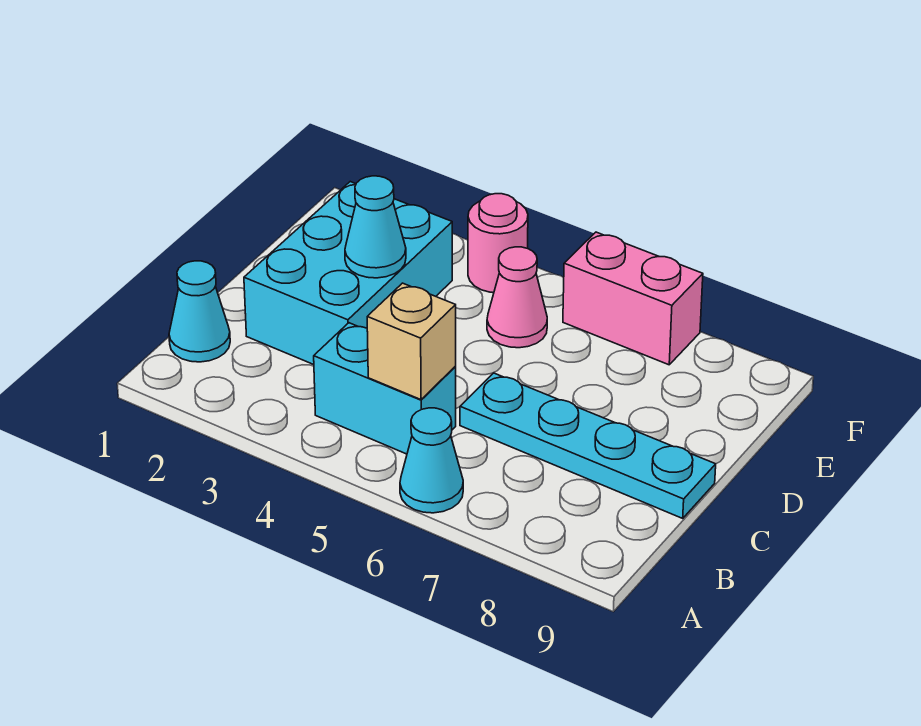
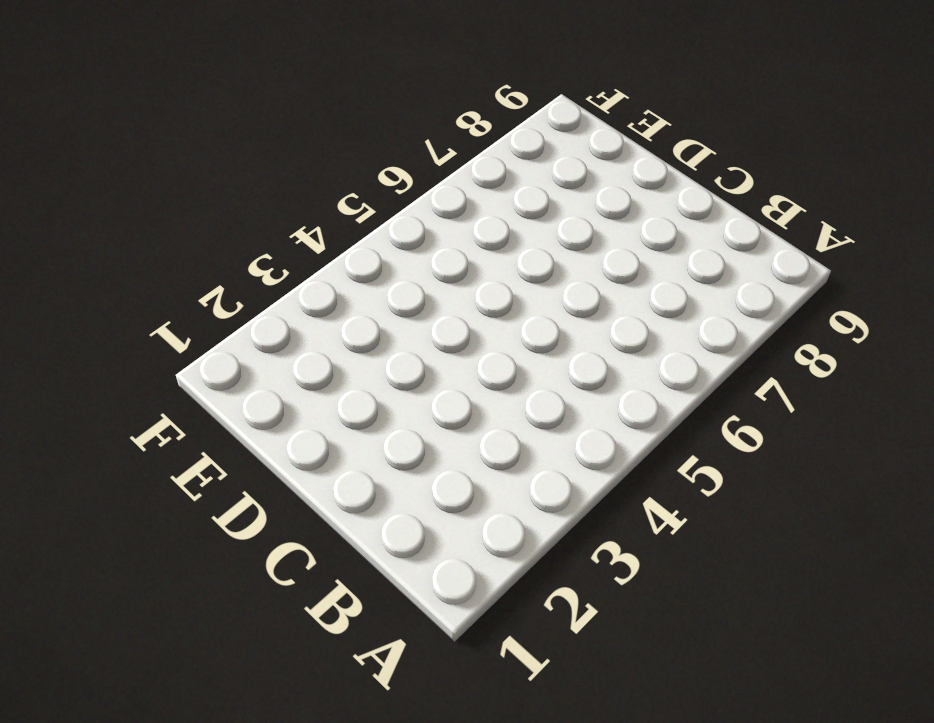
none -> cyan cone A6 level 1
none -> cyan cone B1 level 1

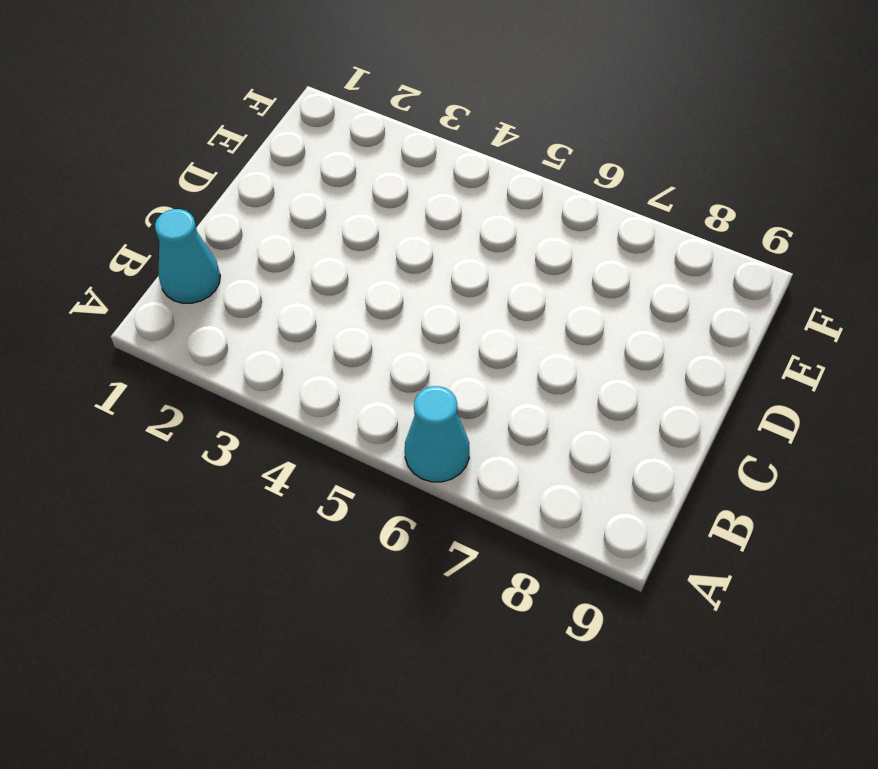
none -> cyan brick B4:B5 level 1
none -> cyan brick C2:E3 level 1

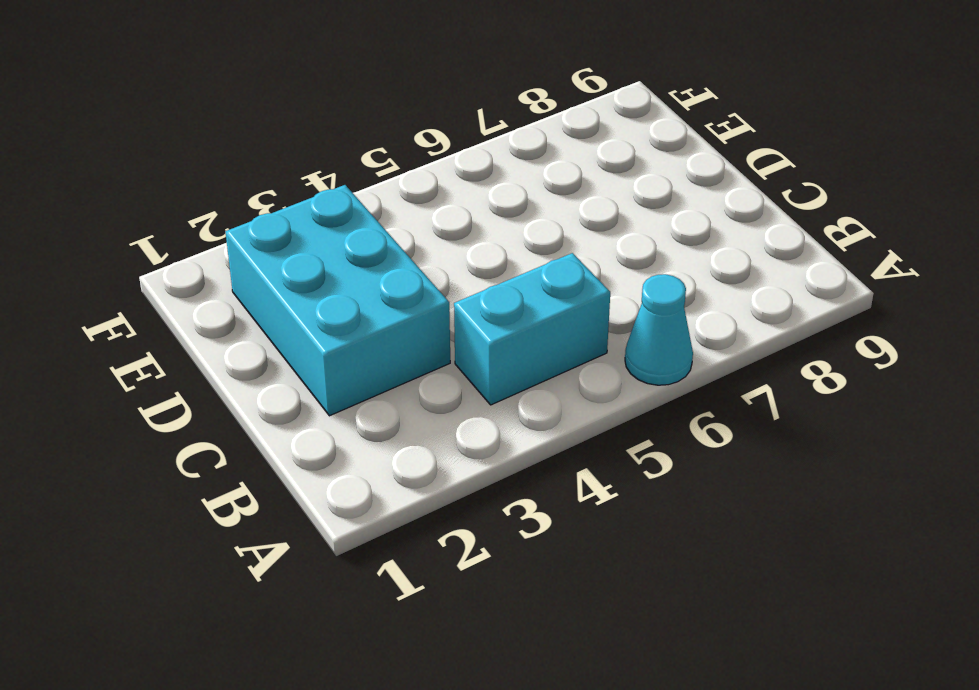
none -> cyan cone B1 level 1
none -> cyan plate C6:C9 level 1

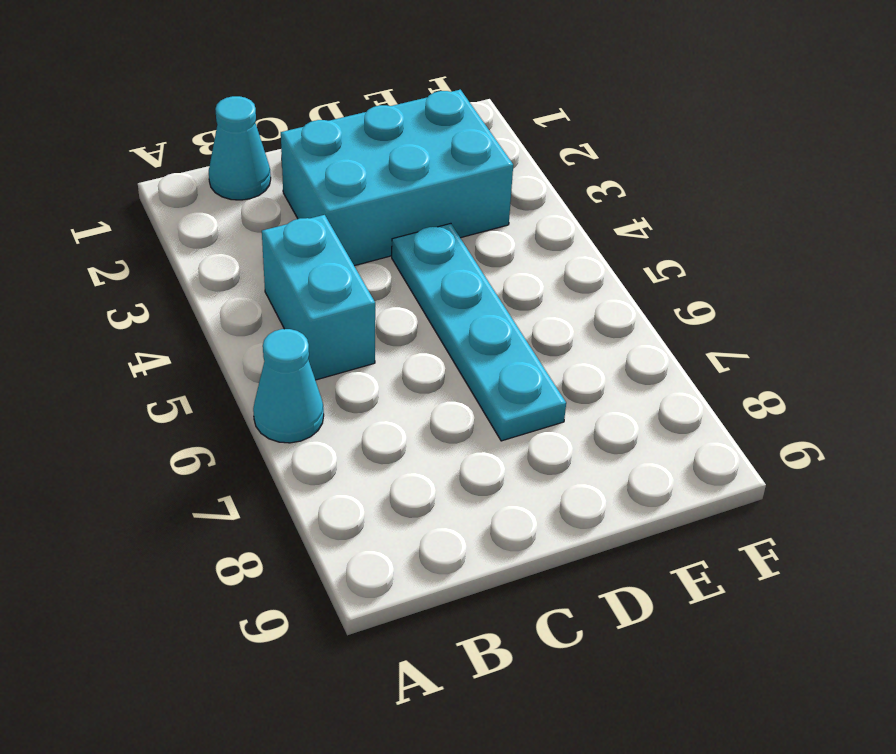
cyan plate D4:D7 level 1 -> cyan plate C6:C9 level 1
none -> pink cone E5 level 1
none -> pink round brick F4 level 1

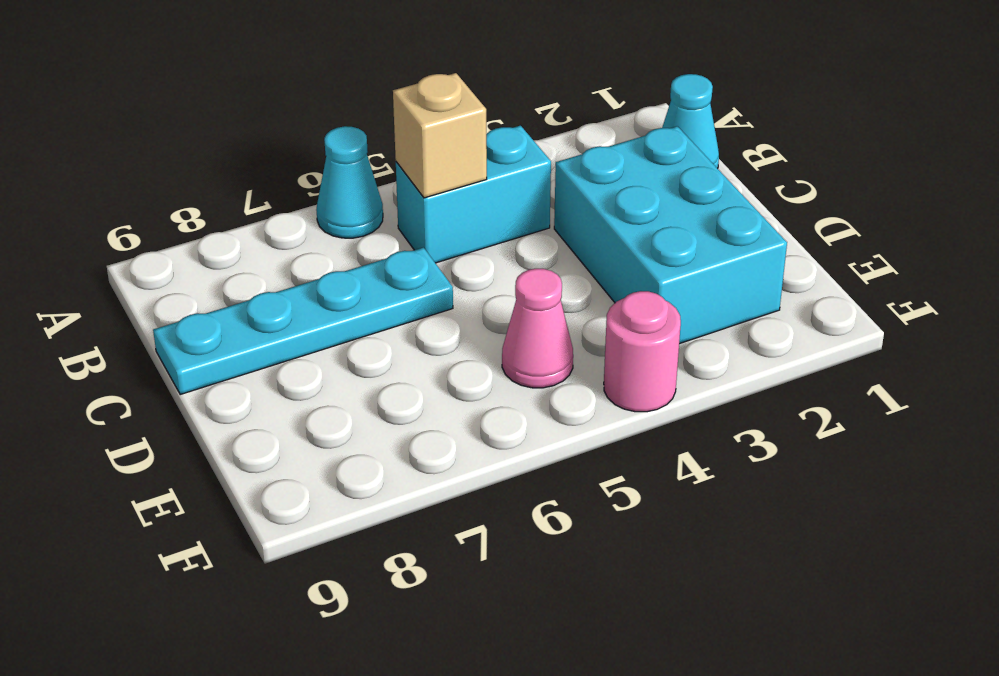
none -> pink brick F6:F7 level 1
none -> cyan cone D3 level 2

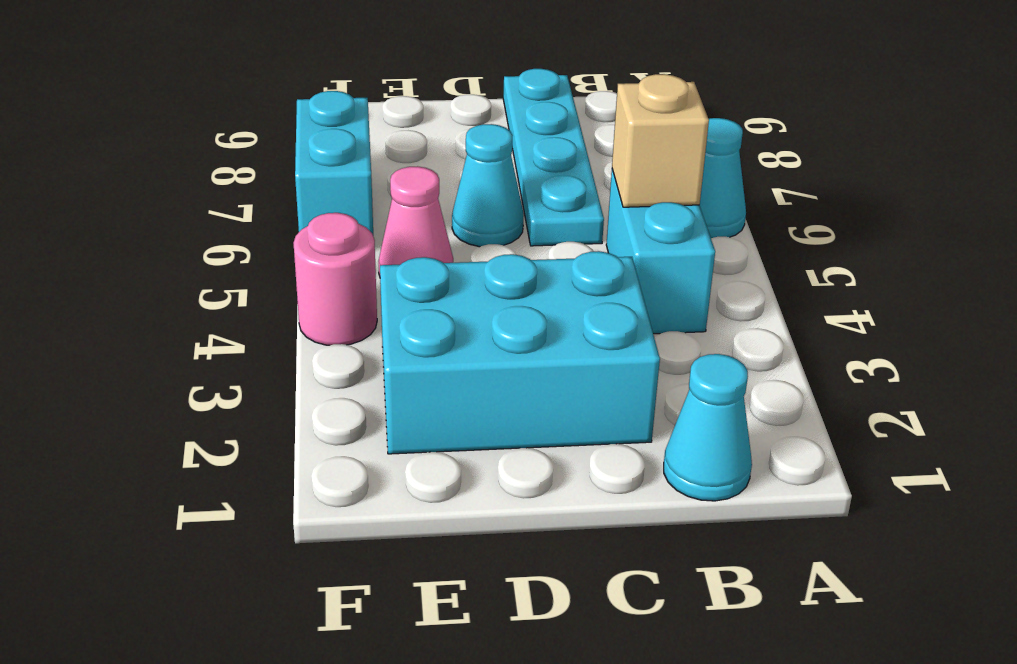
cyan cone D6 level 1 -> cyan cone D3 level 2
cyan brick F6:F7 level 1 -> pink brick F6:F7 level 1

